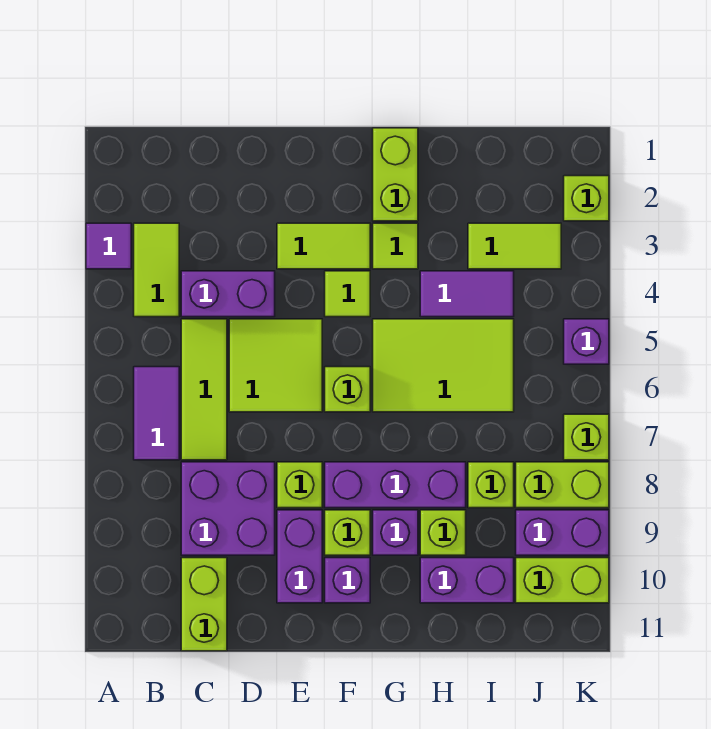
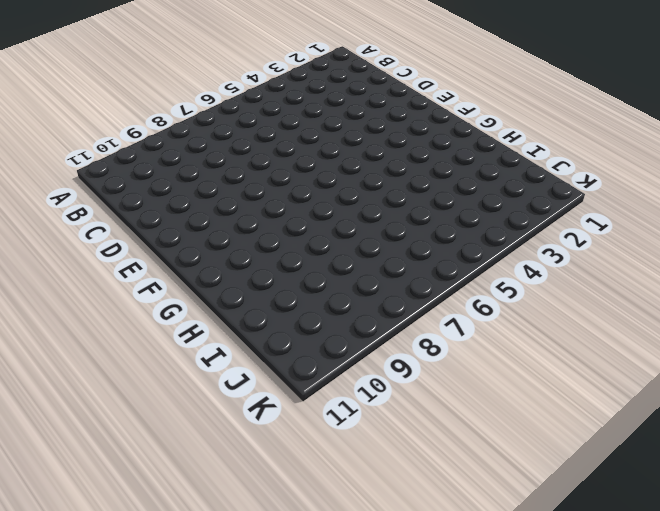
none -> purple tile A3 level 1
none -> lime tile B3:B4 level 1
none -> purple tile B6:B7 level 1
none -> purple brick C4:D4 level 1

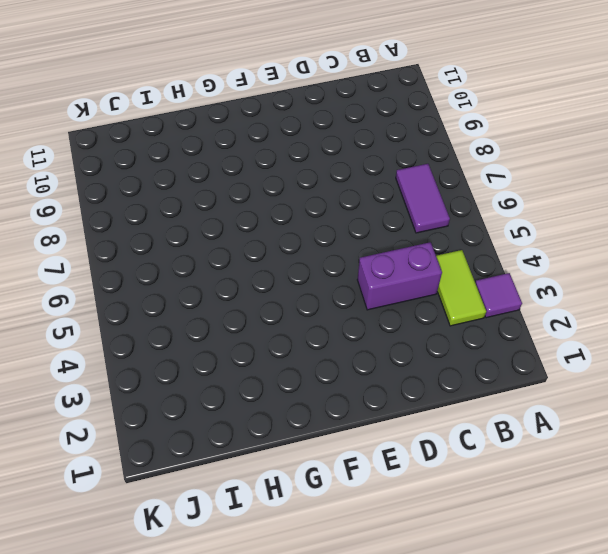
none -> lime tile C5:C7 level 1
none -> purple brick C8:D9 level 1
none -> lime brick C10:C11 level 1
none -> lime tile D5:E6 level 1

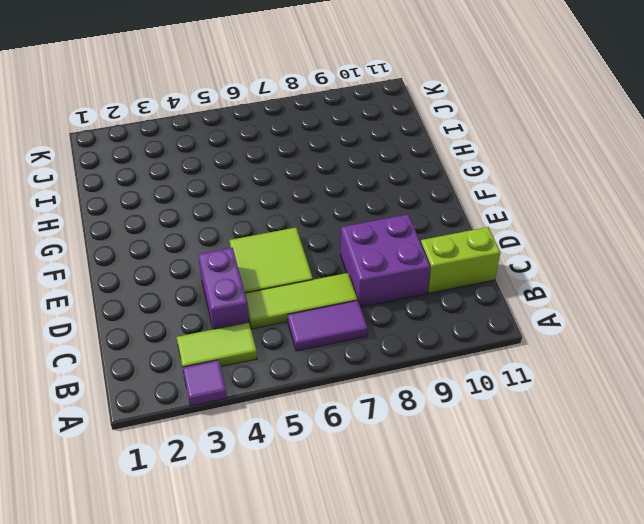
none -> lime tile E3:F3 level 1
none -> lime brick E8 level 1
none -> purple brick E9:E10 level 1
none -> lime tile F4 level 1

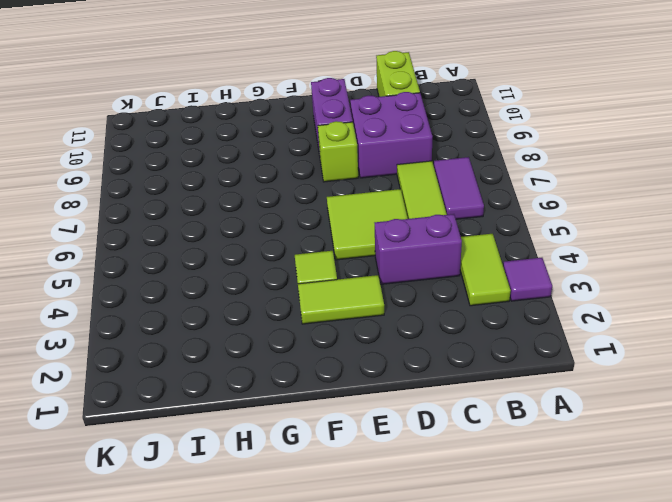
none -> lime brick F6 level 1
none -> purple brick F8:H8 level 1
none -> lime brick F9 level 1
none -> purple brick F10 level 1

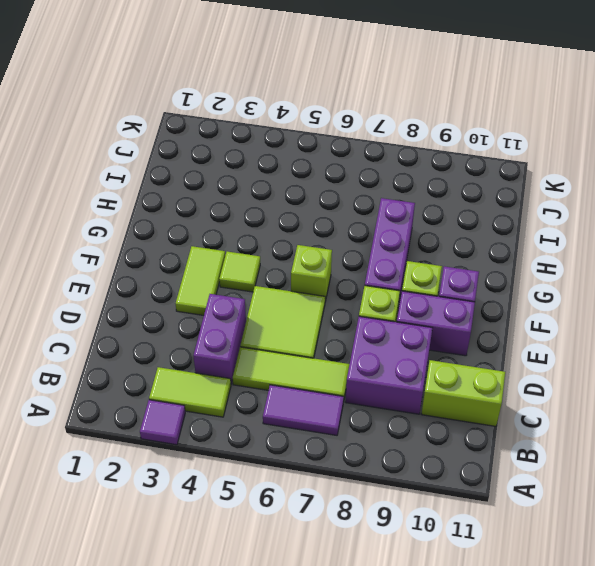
none -> lime brick G1:G2 level 1
none -> lime tile G3 level 1
none -> lime tile G5:I6 level 1
none -> purple brick G9 level 1

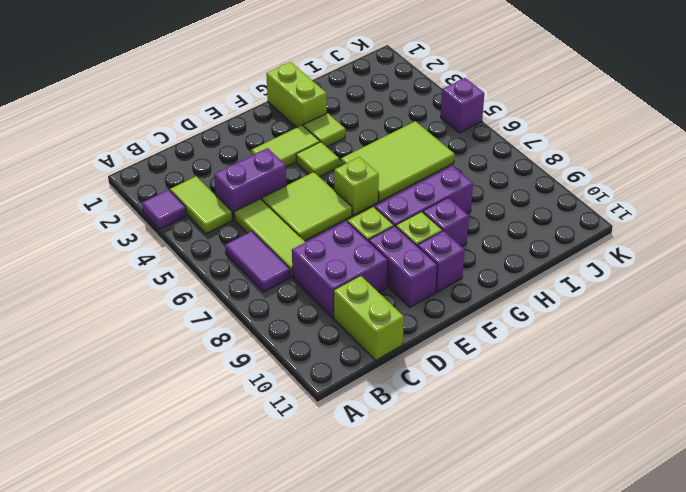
none -> purple tile H4:I4 level 1
none -> lime brick H9 level 1
none -> purple brick H10:I10 level 1
none -> lime tile I3:J3 level 1

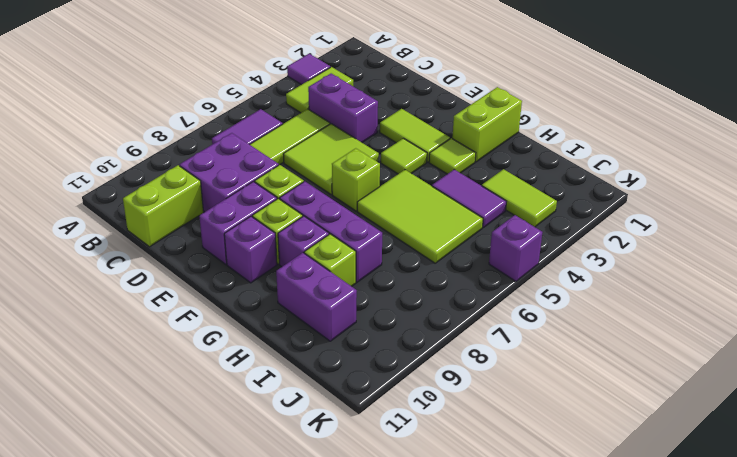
none -> lime brick I8 level 1
none -> lime brick J8:K8 level 1
none -> purple brick J9:K9 level 1
none -> lime brick J10:K10 level 1

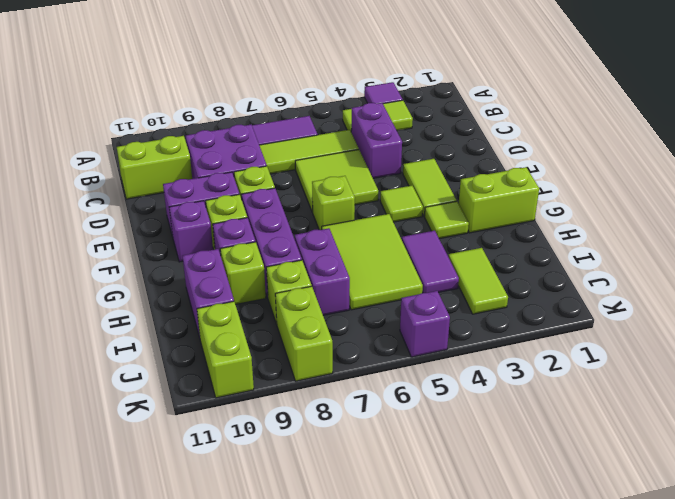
purple brick H7:I7 level 1 -> purple brick J9:K9 level 1
none -> lime brick K2 level 1
none -> lime brick K7 level 1

